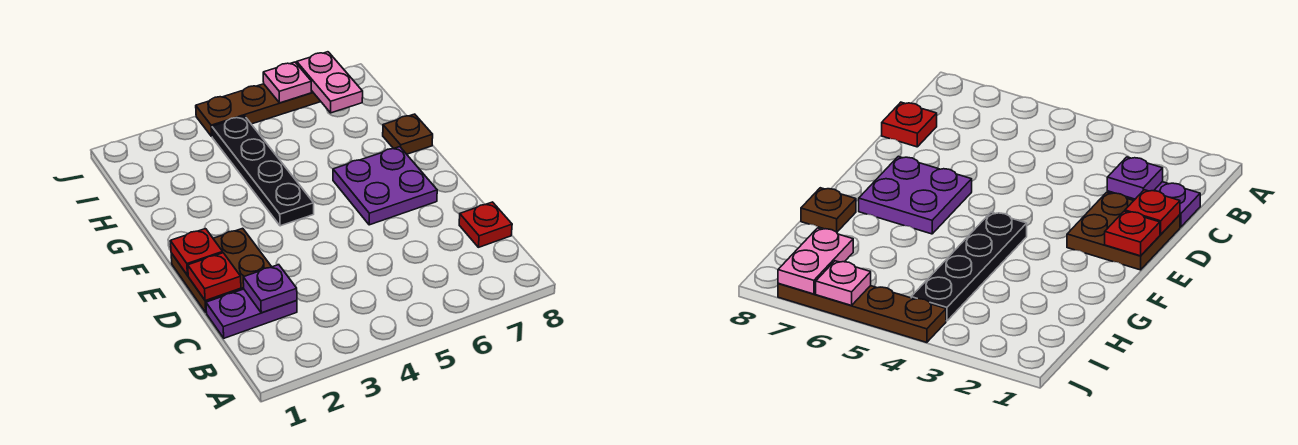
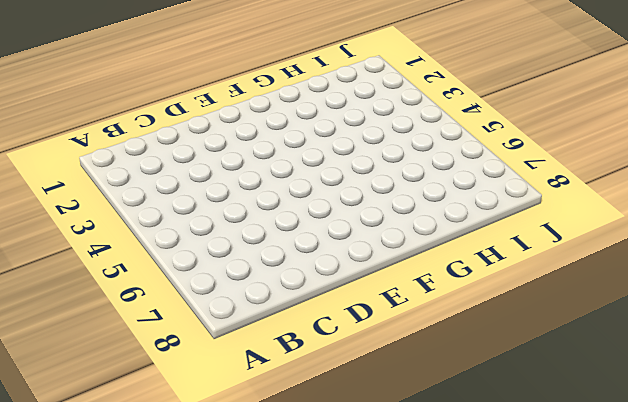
none -> purple plate C1:C2 level 1
none -> red plate C8 level 1
none -> brown plate D1:E2 level 1

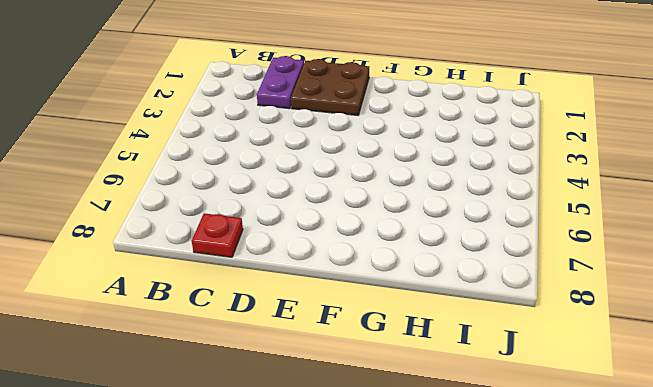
none -> purple plate E6:F7 level 1
none -> black plate F4:I4 level 1
none -> brown plate G8 level 1

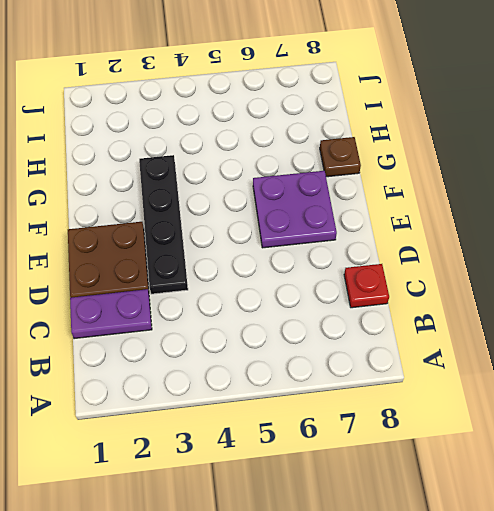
black plate D3:G3 level 1 -> black plate F4:I4 level 1
none -> brown plate J4:J7 level 1
none -> purple plate C2 level 2
none -> red plate D1 level 2

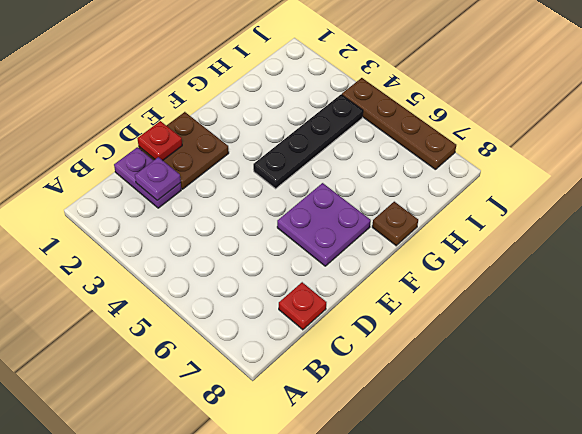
none -> red plate E1 level 2
none -> pink plate I7:J7 level 2
none -> pink plate J6 level 2

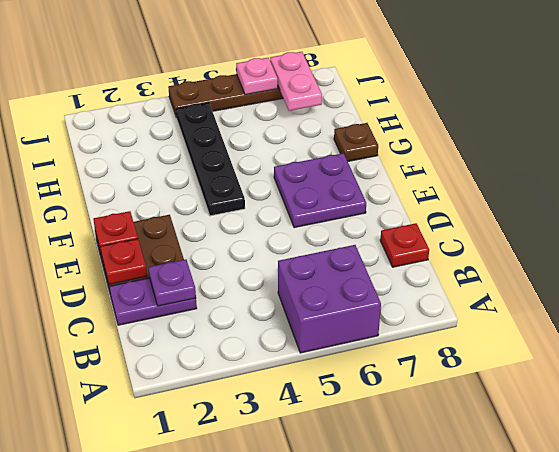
purple brick A5:B6 level 1 -> none

